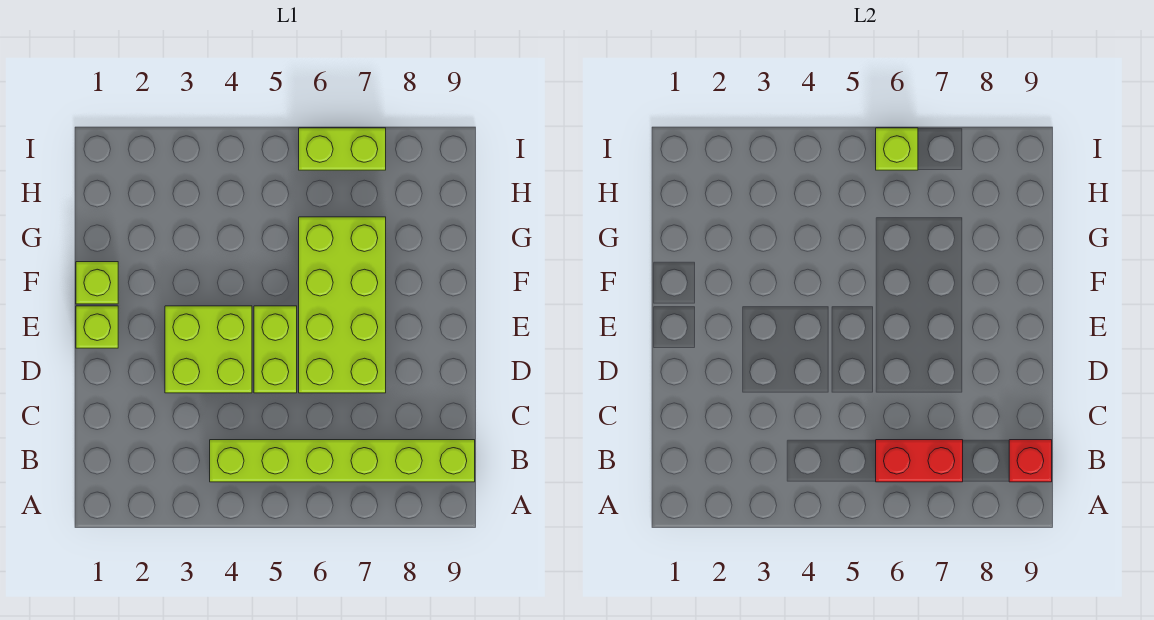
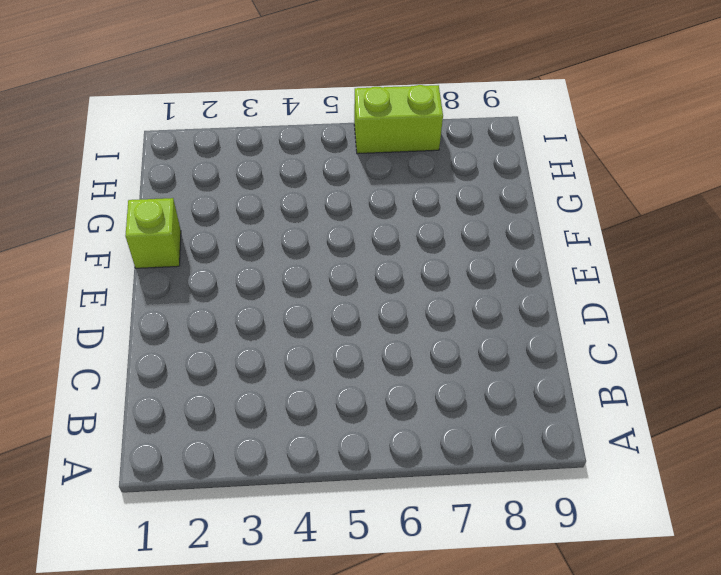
none -> lime brick B4:B9 level 1
none -> lime brick D3:E4 level 1

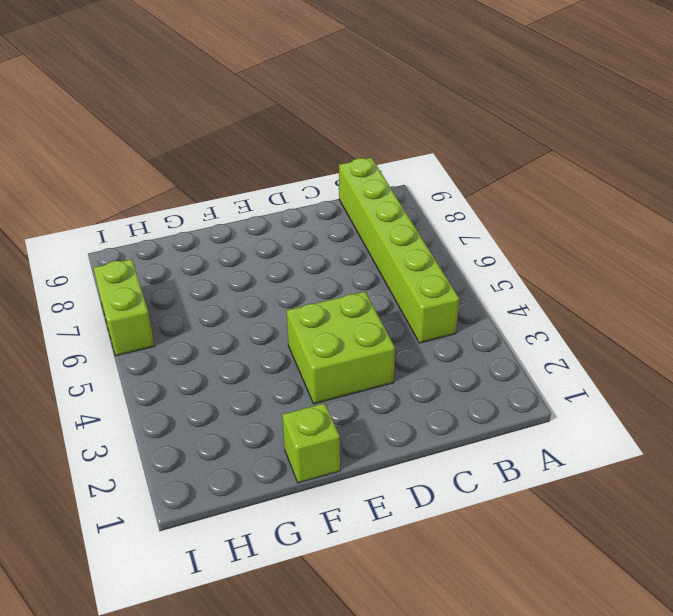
none -> lime brick D5:E5 level 1
none -> lime brick D6:G7 level 1

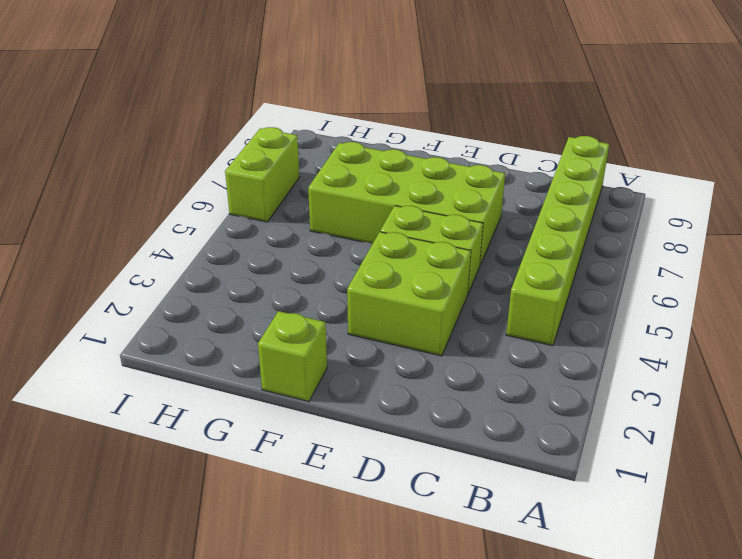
none -> lime brick E1 level 1
none -> red brick B6:B7 level 2

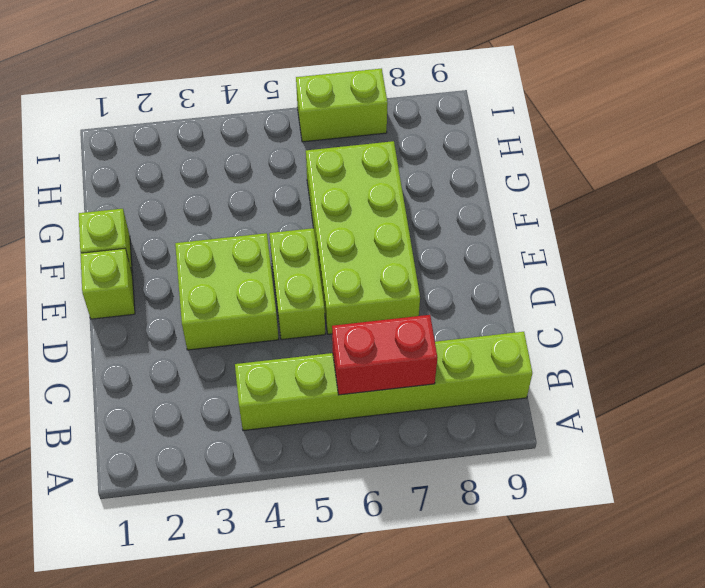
none -> red brick B9 level 2
none -> lime brick I6 level 2

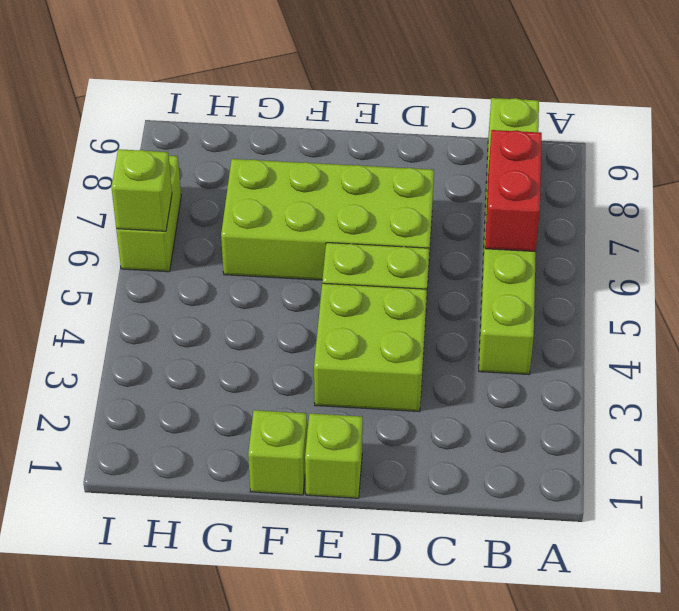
none -> red brick B9 level 2

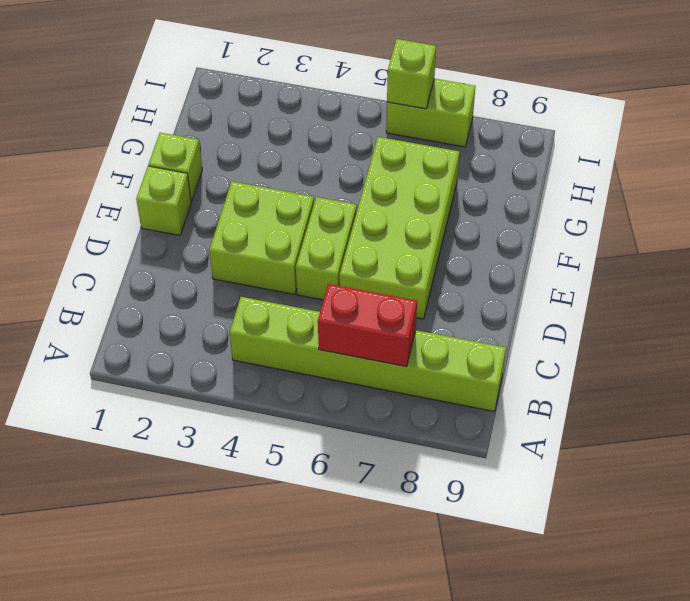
none -> red brick B9 level 2

